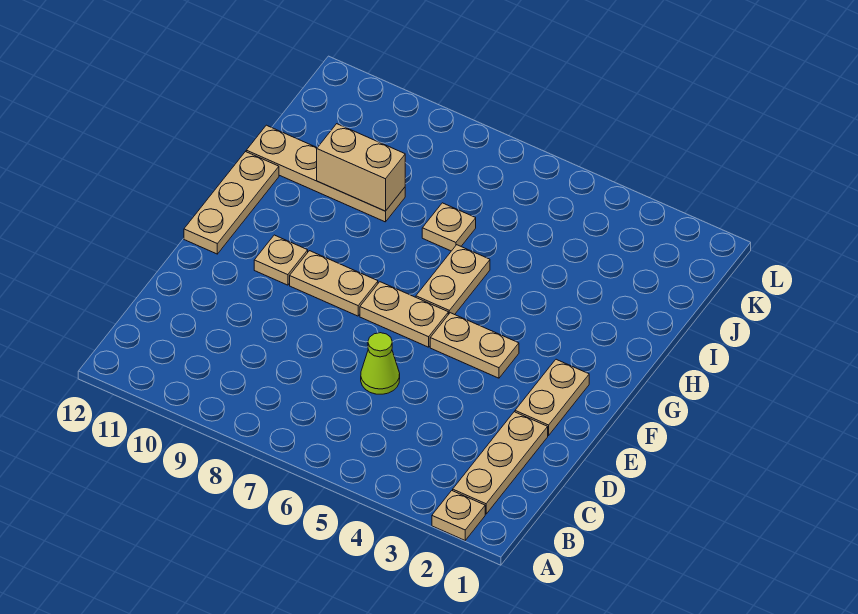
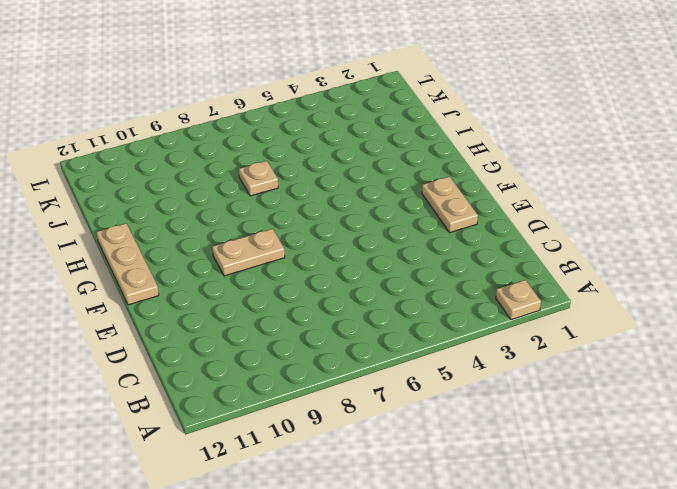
none -> tan plate B2:D2 level 1
none -> lime cone D6 level 1
none -> tan plate F4:F5 level 1

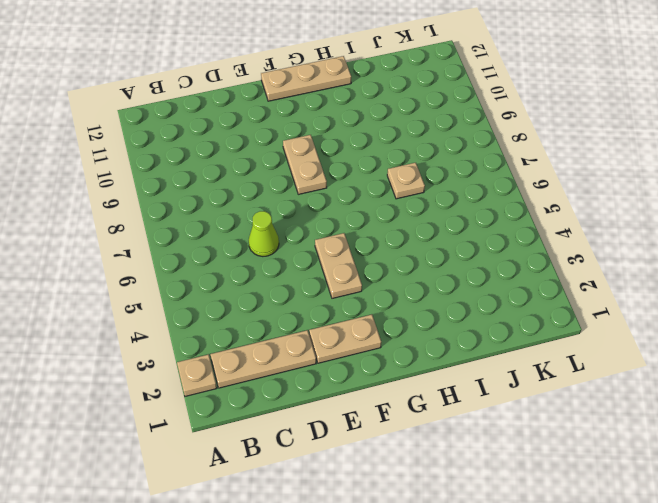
none -> tan plate F6:F7 level 1
none -> tan plate F10 level 1
none -> tan plate G6:H6 level 1

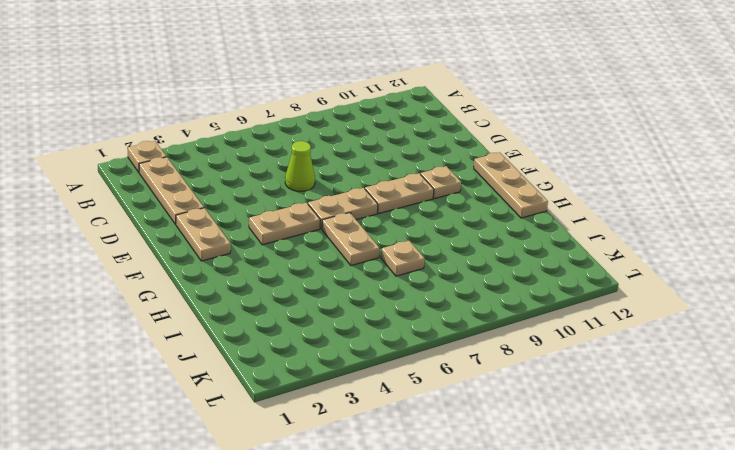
none -> tan plate I9:I12 level 1
none -> tan brick I9:I10 level 2

